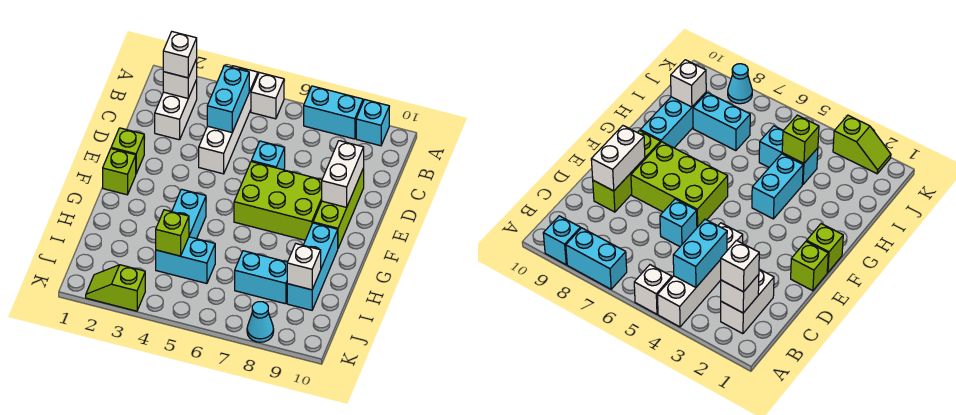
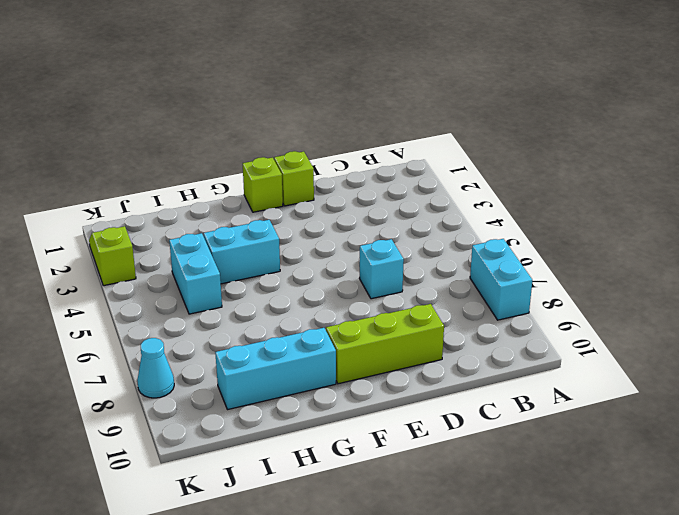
none -> white brick A4:D4 level 1
none -> white brick A5 level 1
none -> cyan brick A9 level 1

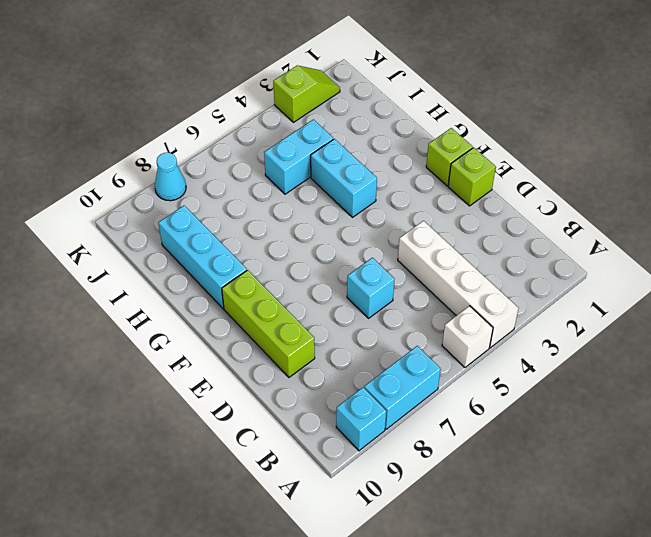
none -> white brick B2:C2 level 1
none -> lime brick E6:F8 level 1
none -> cyan brick I7:I8 level 1

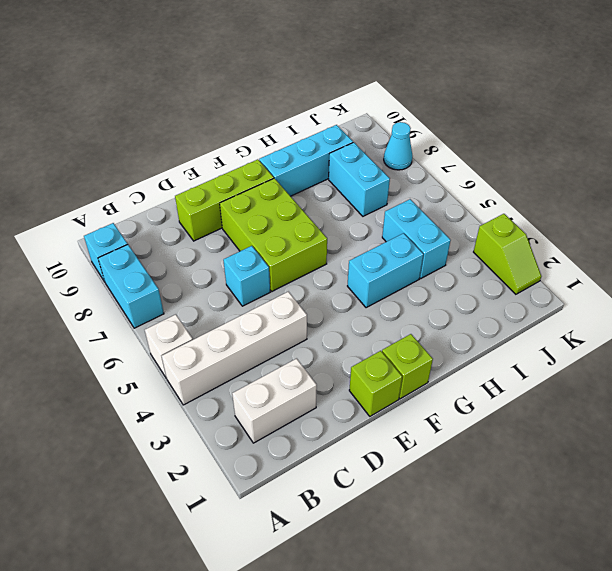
none -> white brick B2 level 2
none -> cyan brick B4:C4 level 2
none -> white brick D9:E9 level 2

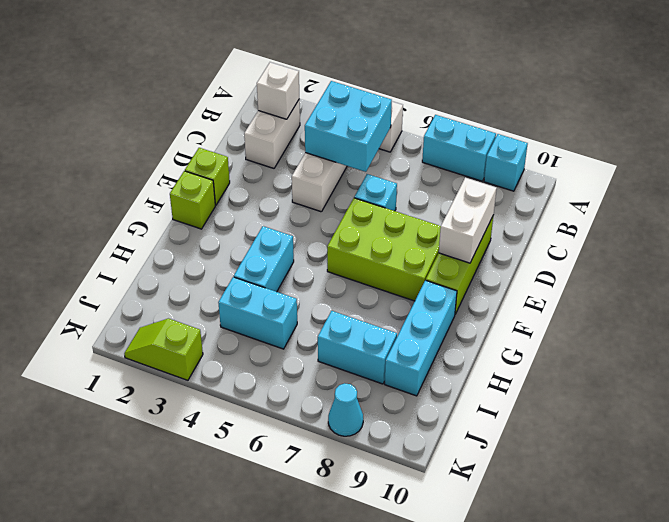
cyan brick B4:C5 level 2 -> cyan brick B4:C4 level 2
none -> lime brick I4 level 2
none -> white brick I9 level 2
none -> white brick B2 level 3

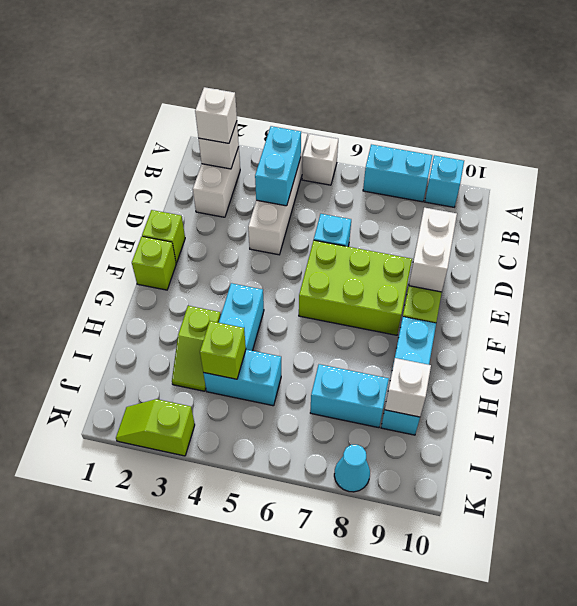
lime slope H3:I3 level 1 top H -> none

